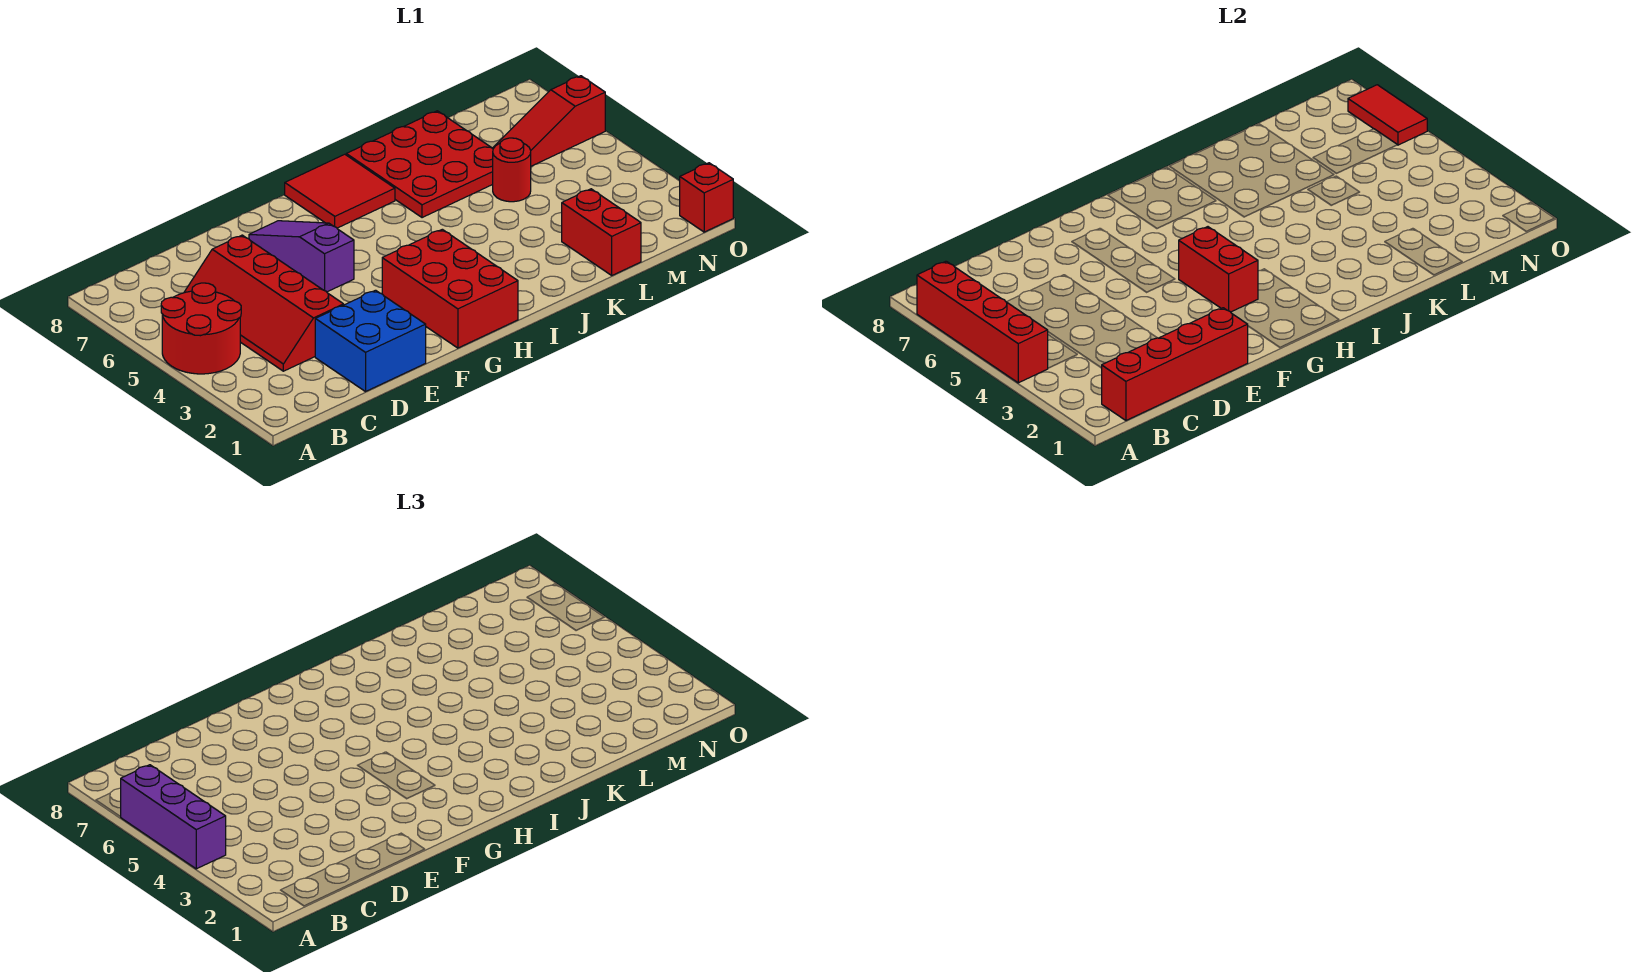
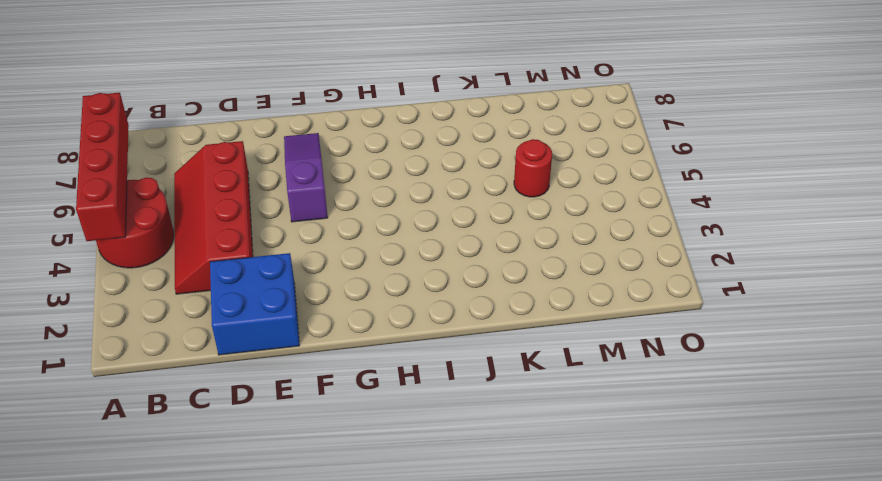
none -> red brick G1:H3 level 1
none -> red tile H7:I8 level 1
none -> red plate J6:L8 level 1

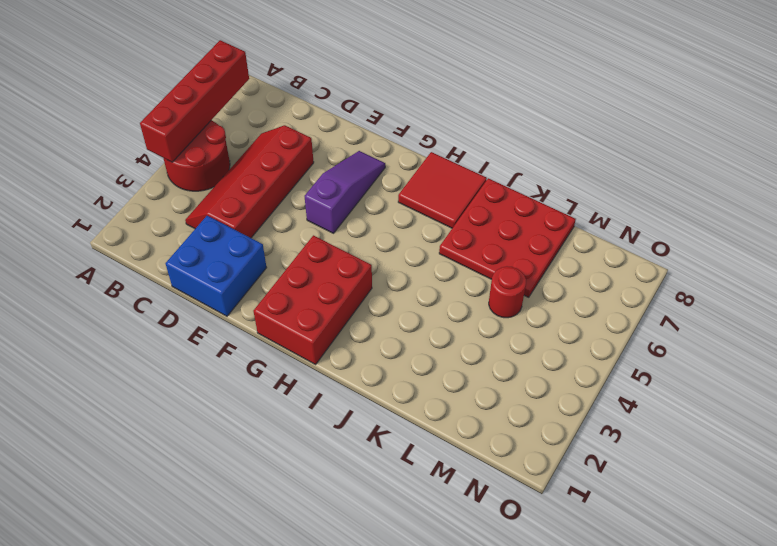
none -> red brick L1:L2 level 1
none -> red slope M6:O6 level 1 top O
none -> red brick O1 level 1

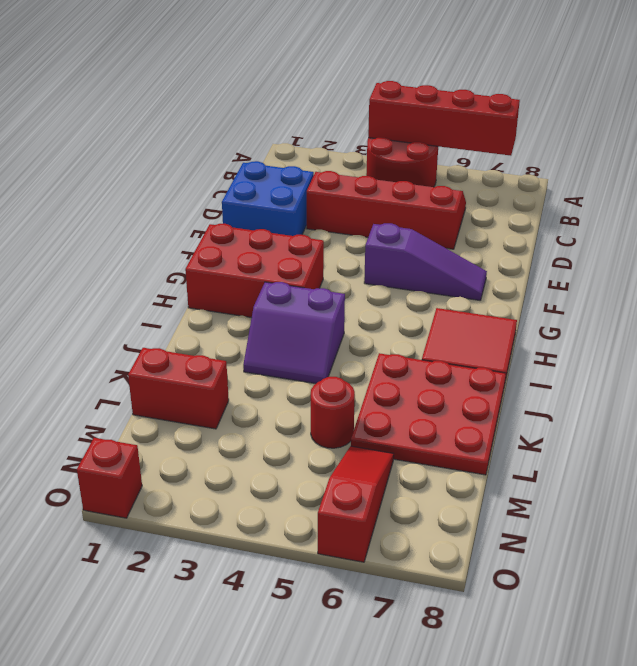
purple slope I3:J4 level 1 top I -> none
none -> red brick B1:E1 level 2
none -> red brick G3:G4 level 2
none -> red tile O6:O7 level 2

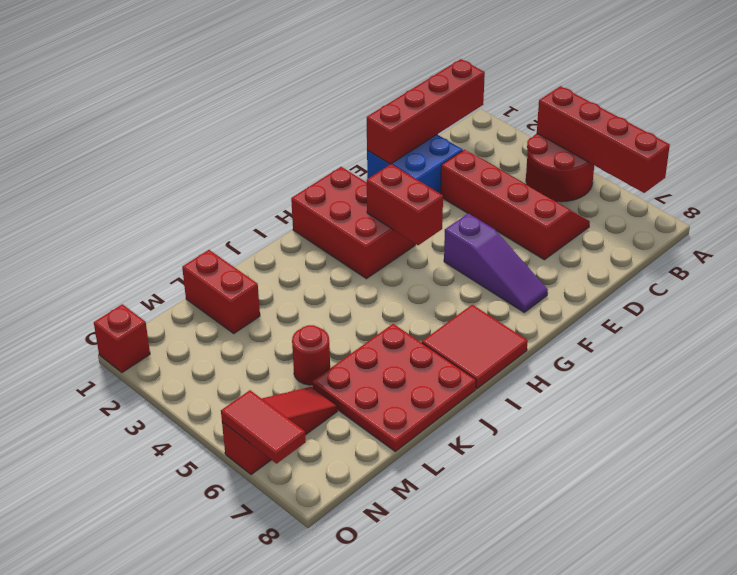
none -> purple brick A4:A6 level 3

